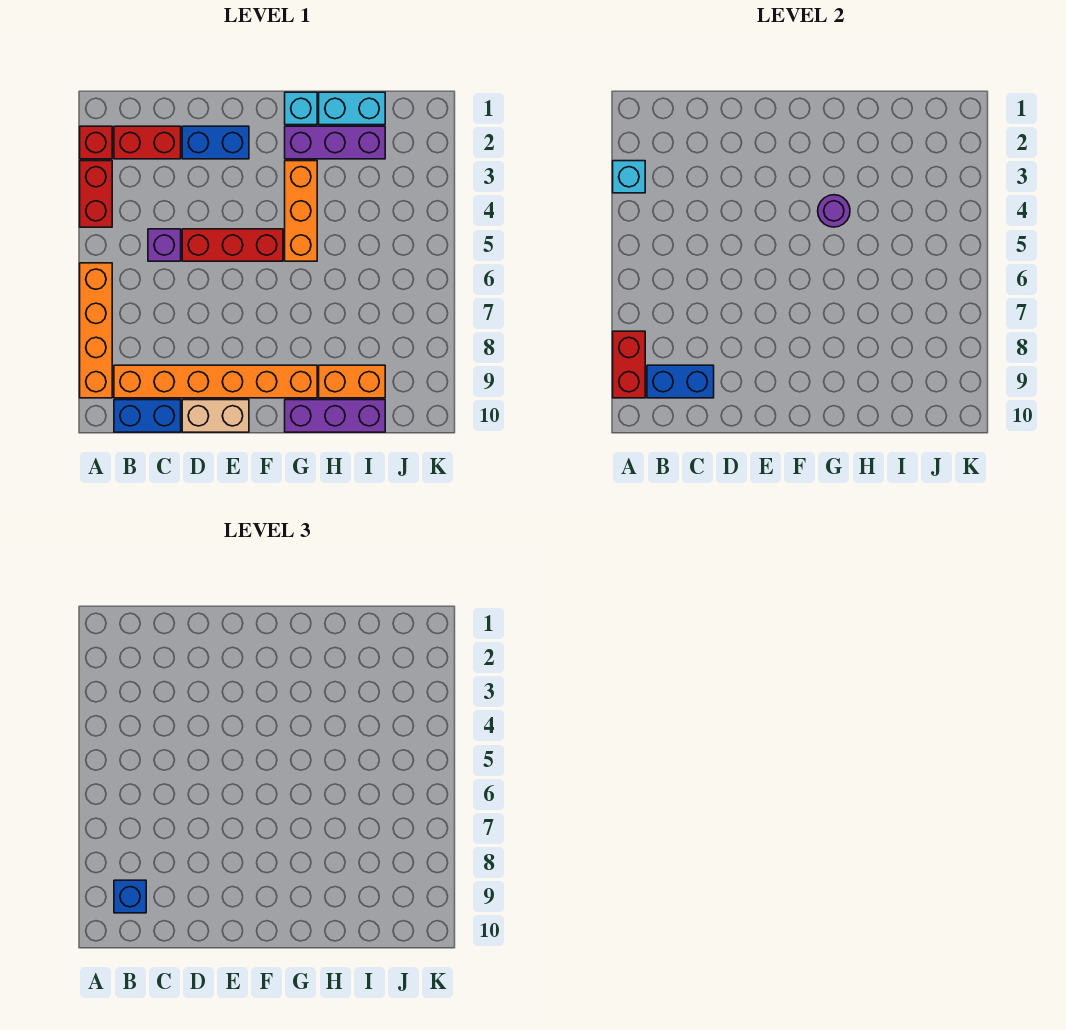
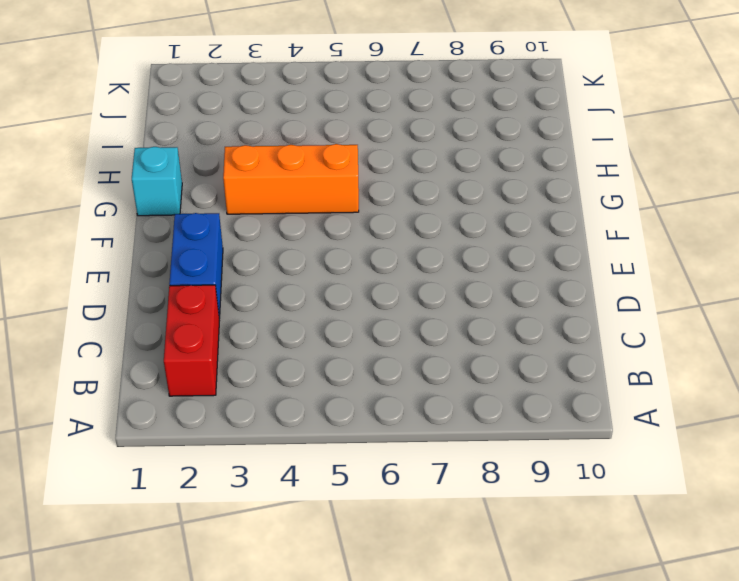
none -> red brick A2 level 1
none -> red brick A3:A4 level 1
none -> orange brick A6:A9 level 1

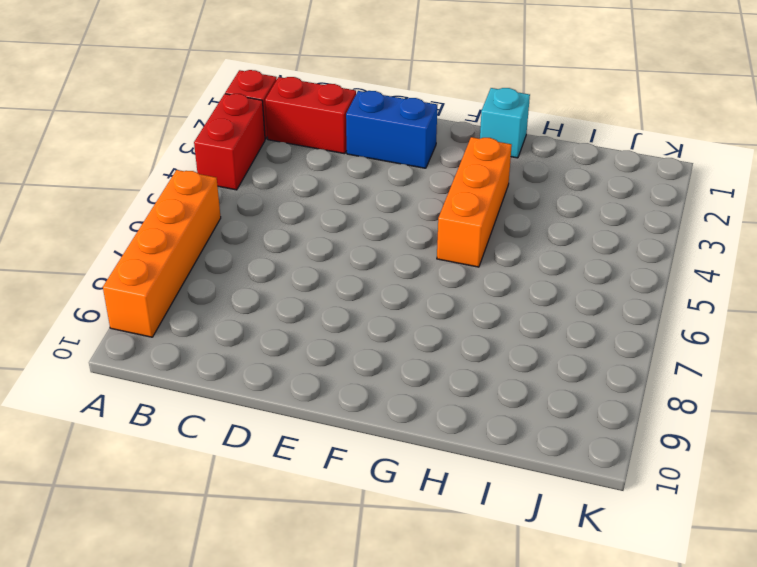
none -> orange brick B9:G9 level 1
none -> blue brick B10:C10 level 1
none -> purple brick C5 level 1

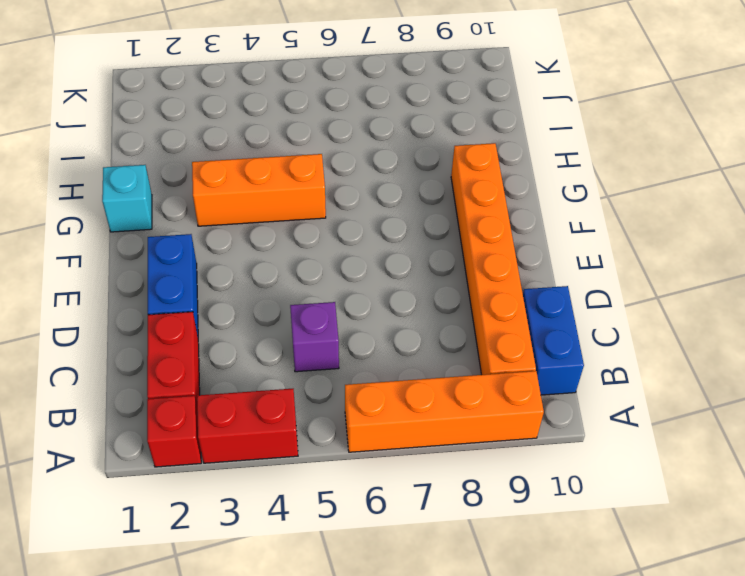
none -> red brick D5:F5 level 1
none -> tan brick D10:E10 level 1
none -> purple brick G2:I2 level 1

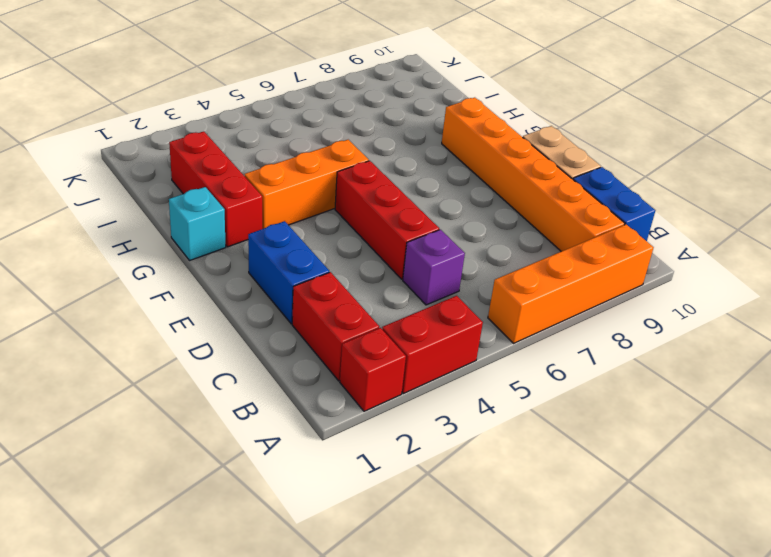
red brick G2:I2 level 1 -> purple brick G2:I2 level 1
none -> purple brick G10:I10 level 1
none -> cyan brick H1:I1 level 1
none -> orange brick H9:I9 level 1

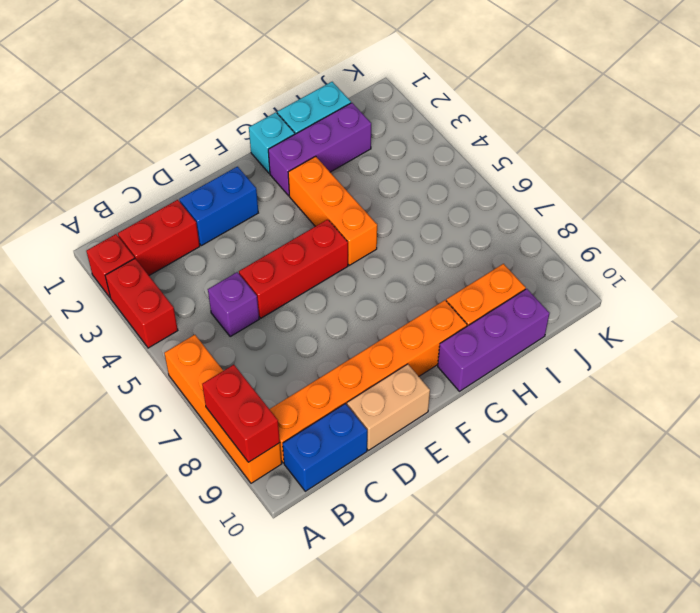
none -> cyan brick A3 level 2
none -> blue brick B9:C9 level 2
none -> purple round brick G4 level 2

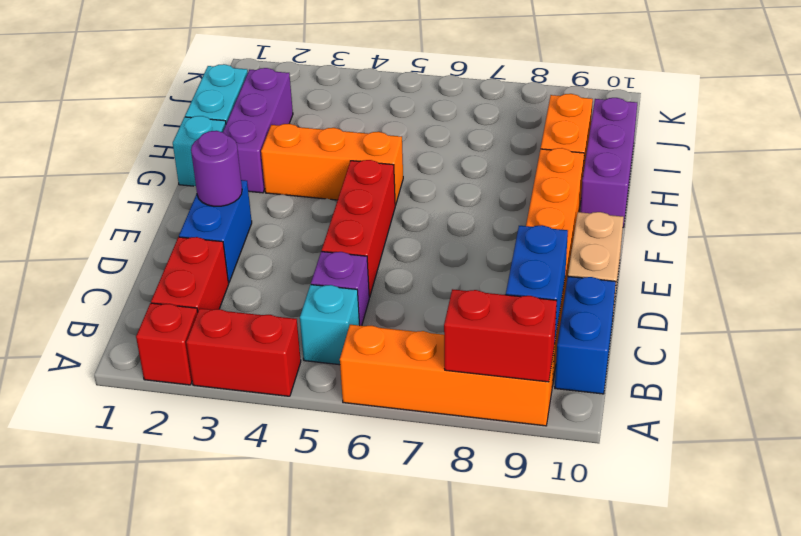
cyan brick B5 level 1 -> cyan brick A3 level 2
purple round brick E2 level 2 -> purple round brick G4 level 2
none -> blue brick B9 level 3

